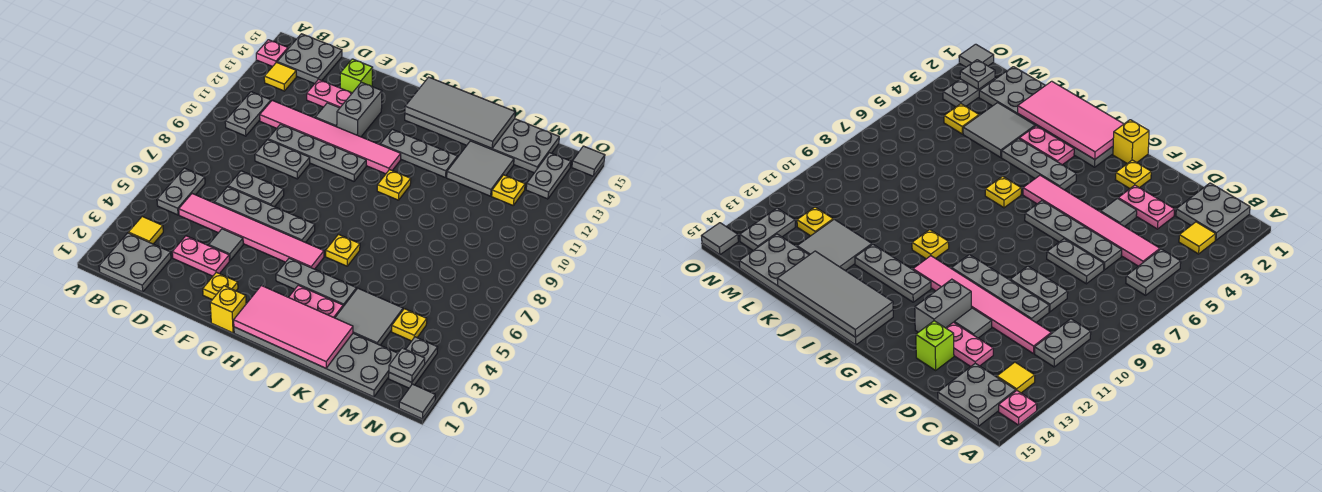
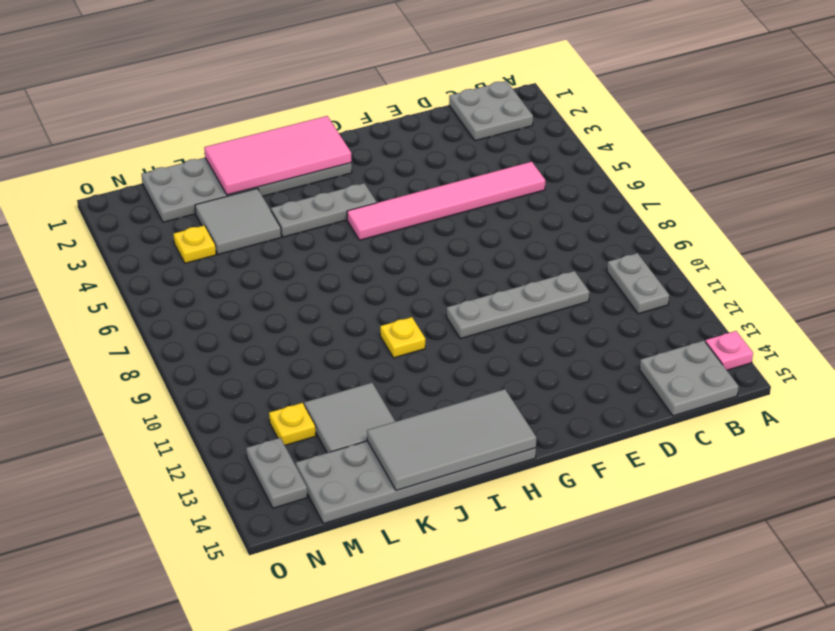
none -> yellow tile B3 level 1
none -> grey plate B5:B6 level 1
none -> yellow tile B13 level 1
none -> pink tile C11:H11 level 1

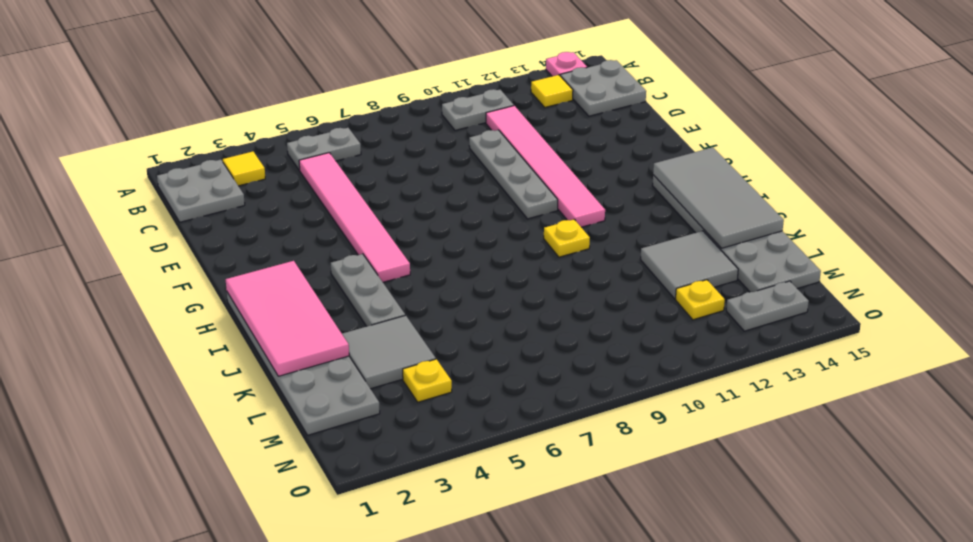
none -> pink plate D3:E3 level 1
none -> grey plate D6:G6 level 1
none -> grey plate D7:E7 level 1
none -> grey plate D9:E9 level 1

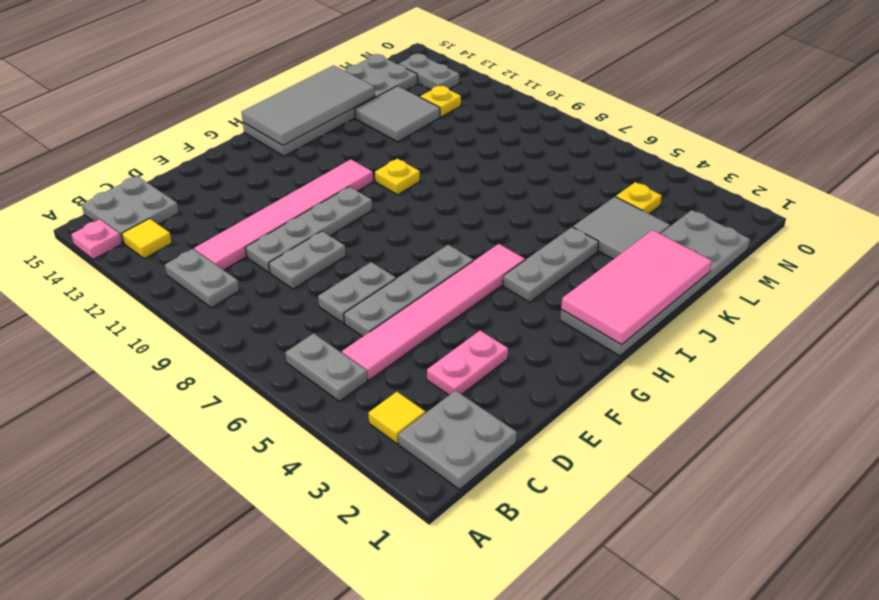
none -> pink plate D13:E13 level 1
none -> grey tile E4 level 1
none -> grey tile E12 level 1
none -> lime brick E14 level 1

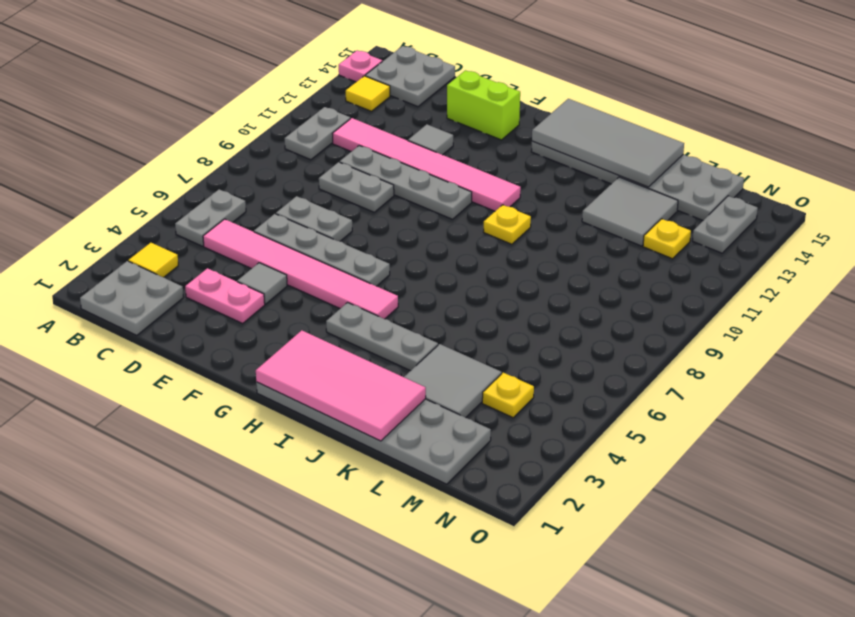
lime brick E14:F14 level 1 -> lime brick E14 level 1
none -> pink plate D13:E13 level 1
none -> yellow plate F2 level 1
none -> grey brick F12:F13 level 1
none -> yellow brick G1 level 1

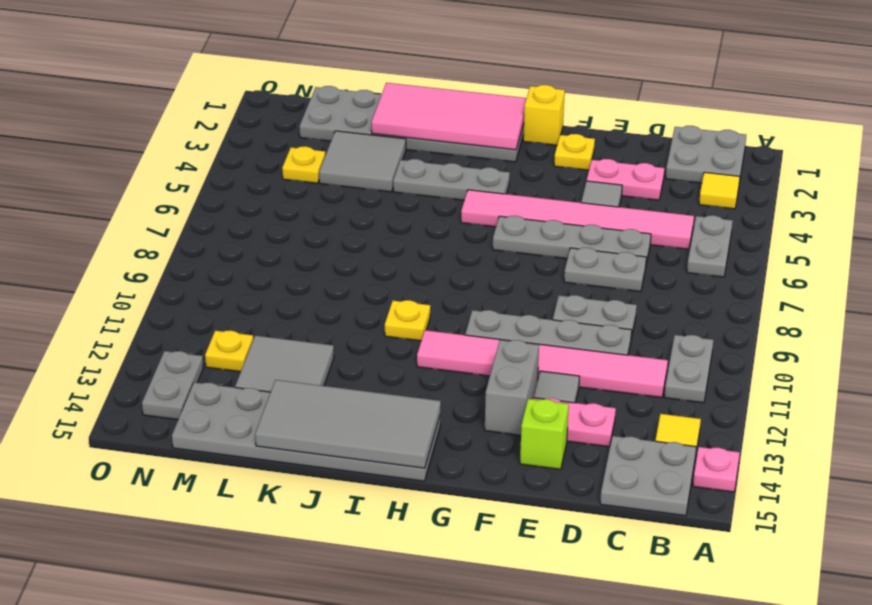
none -> grey plate H12:J12 level 1
none -> pink plate I3:J3 level 1
none -> yellow plate I6 level 1
none -> grey plate N2:N3 level 1

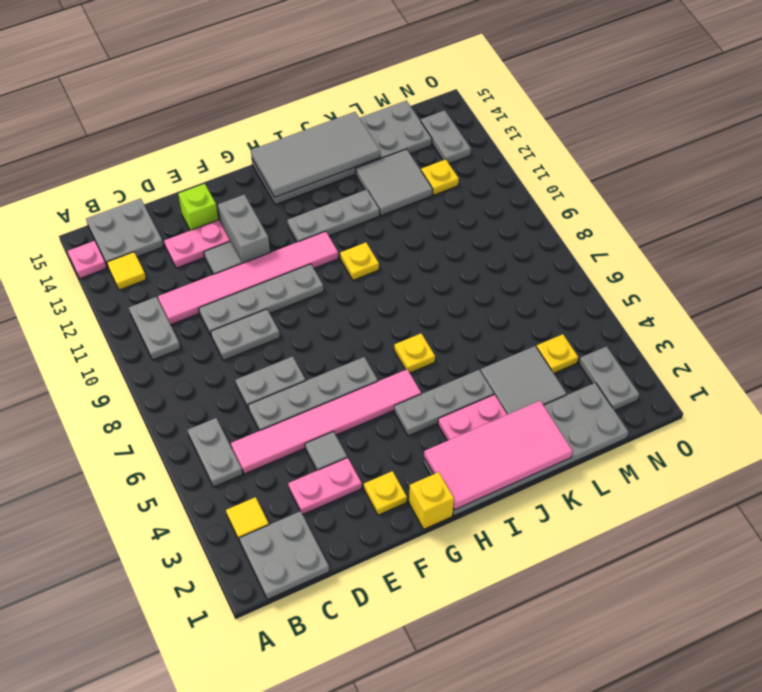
none -> grey tile O1 level 1
none -> grey tile O15 level 1
none -> grey plate N2 level 2

